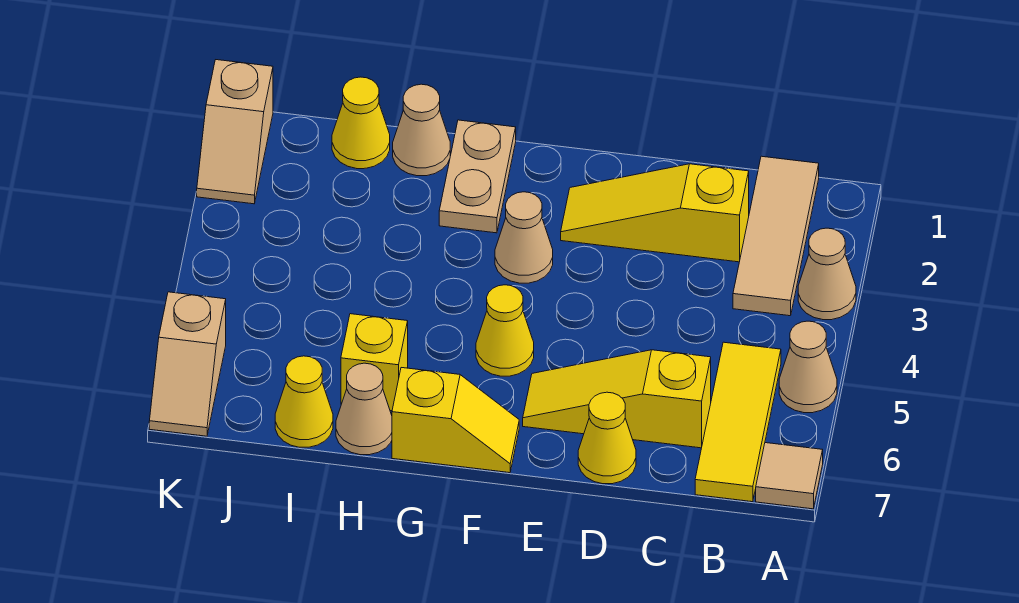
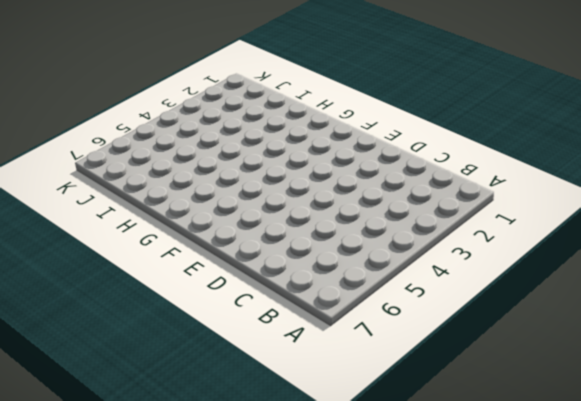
none -> tan cone A3 level 1
none -> tan cone A5 level 1
none -> tan tile A7 level 1

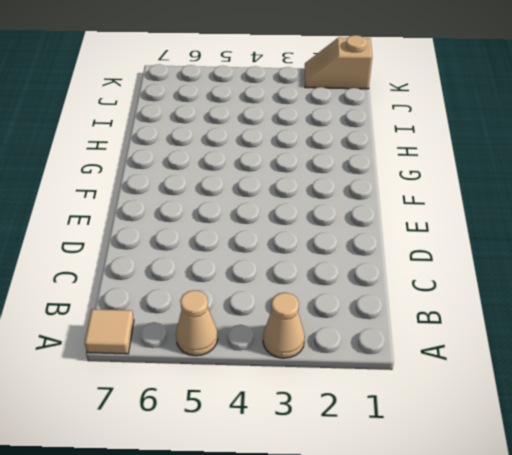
none -> tan tile B1:B3 level 1
none -> yellow tile B5:B7 level 1
none -> yellow slope C2:E2 level 1 top C

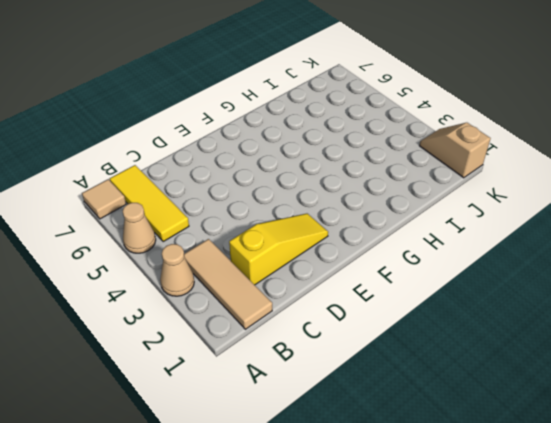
none -> yellow slope C6:E6 level 1 top C
none -> yellow cone D7 level 1
none -> tan cone F3 level 1

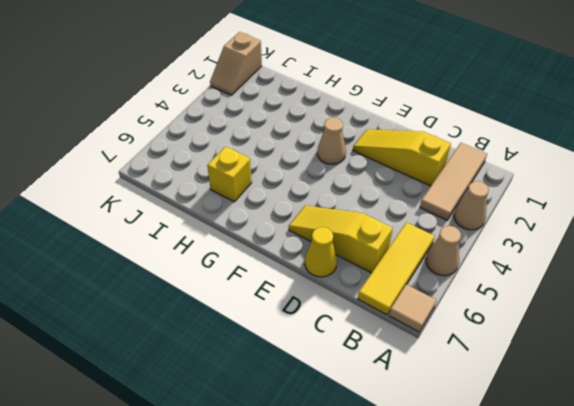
none -> yellow cone F5 level 1
none -> yellow slope F7:G7 level 1 top G
none -> tan plate G1:G2 level 1

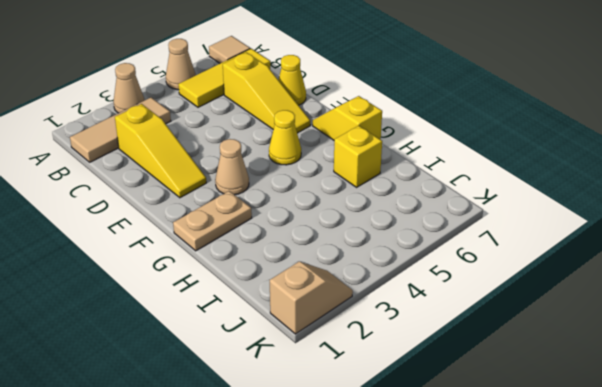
none -> tan cone H1 level 1
none -> tan cone H7 level 1
none -> yellow cone I1 level 1

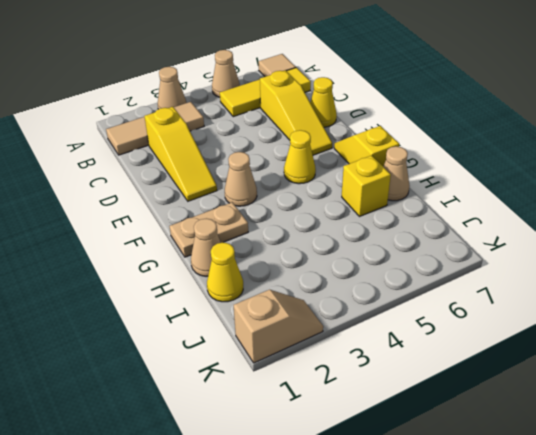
none -> yellow cone I7 level 1
none -> tan slope K6:K7 level 1 top 6

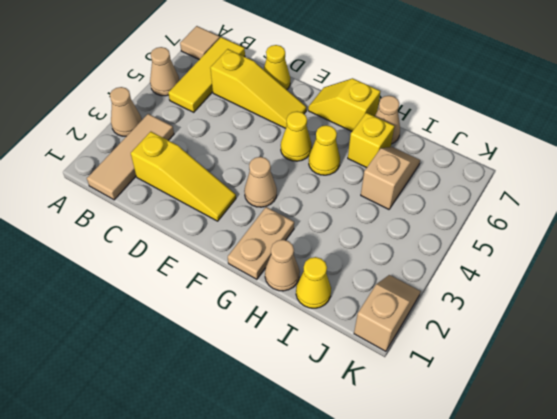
yellow cone G5 level 1 -> yellow cone I7 level 1
tan slope I5:I6 level 1 top 5 -> tan slope K6:K7 level 1 top 6

